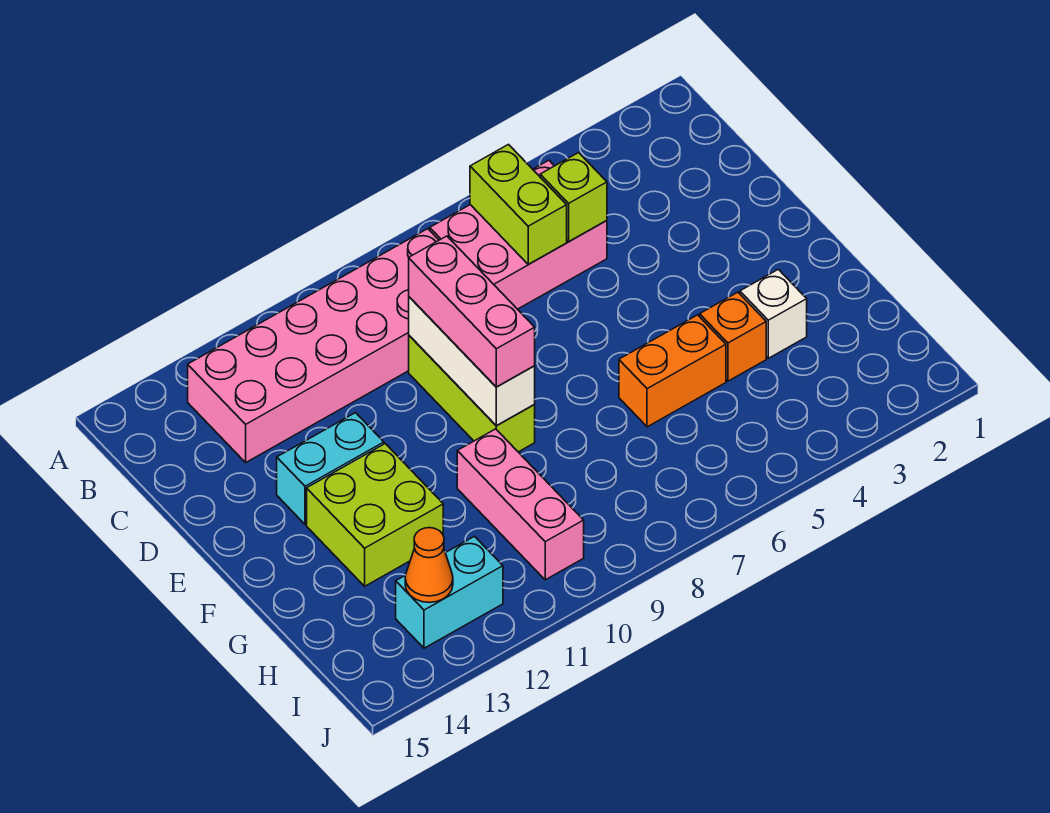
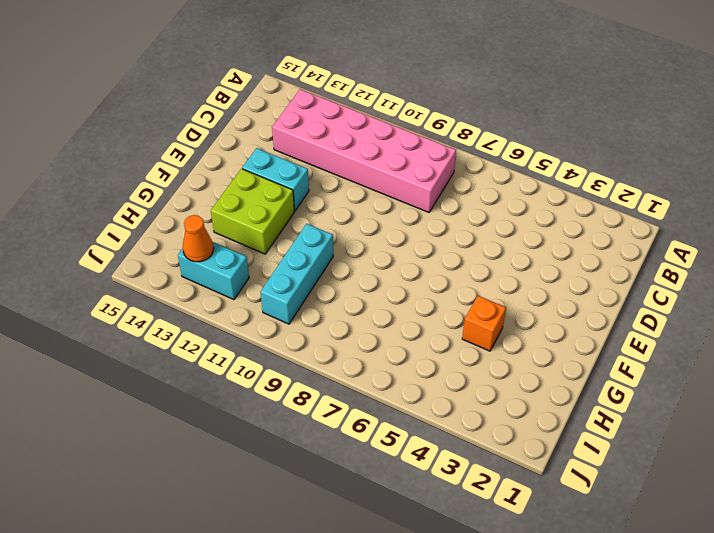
cyan brick G10:I10 level 1 -> pink brick G10:I10 level 1
none -> pink brick B5:C7 level 1
none -> lime brick D9:F9 level 1
none -> white brick G3 level 1

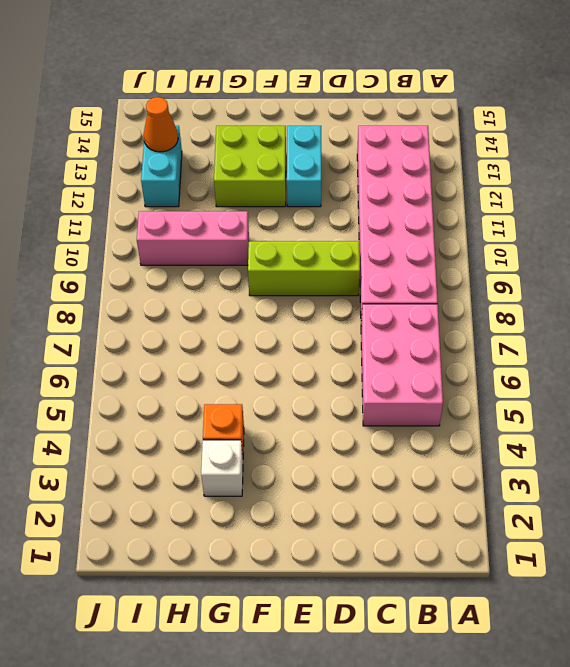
none -> orange brick G5:G6 level 1
none -> lime brick B6:C6 level 2
none -> lime brick C5 level 2

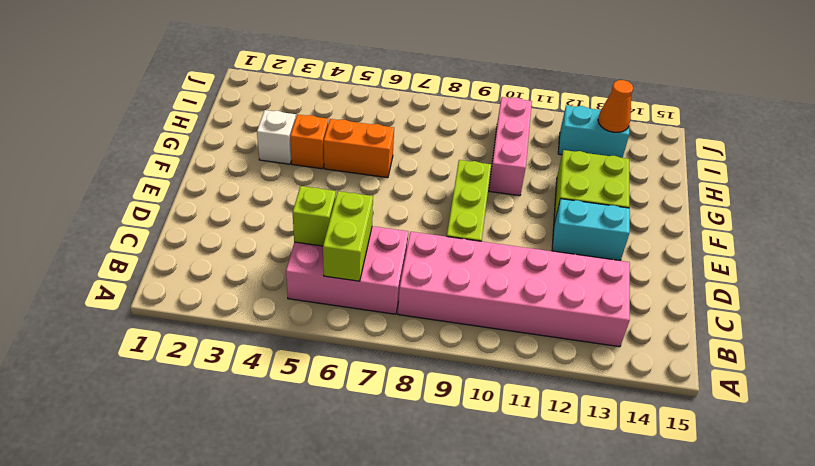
none -> white brick D9:F9 level 2
none -> pink brick D9:F9 level 3

